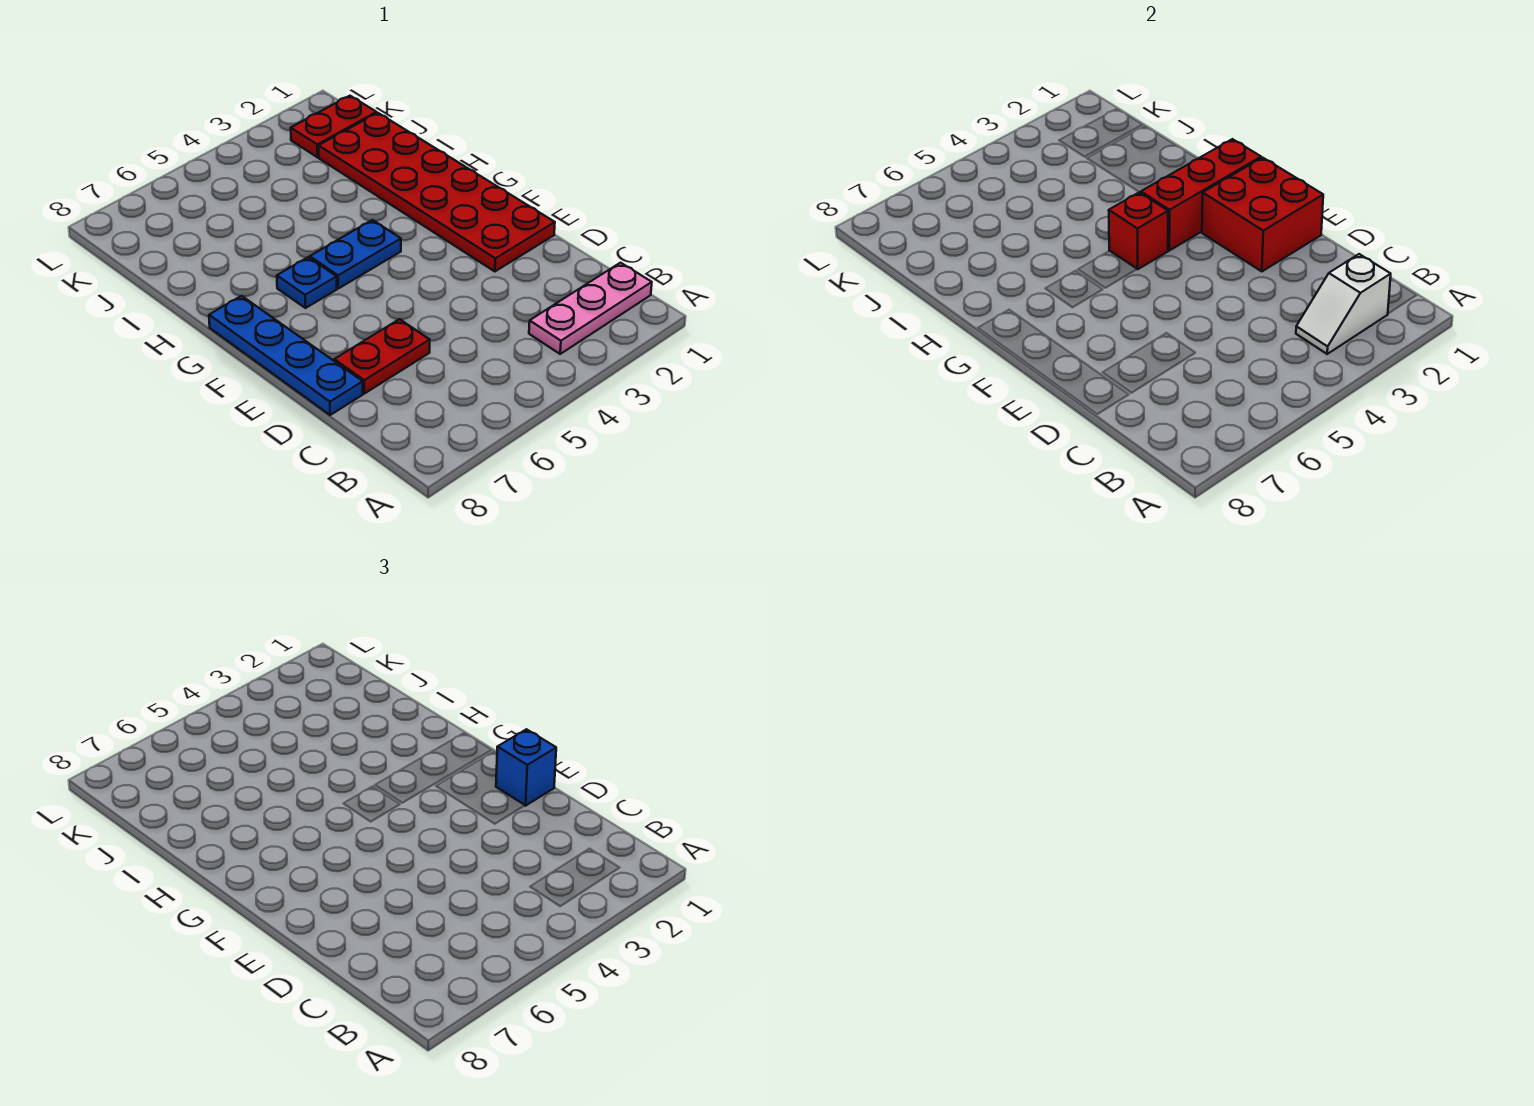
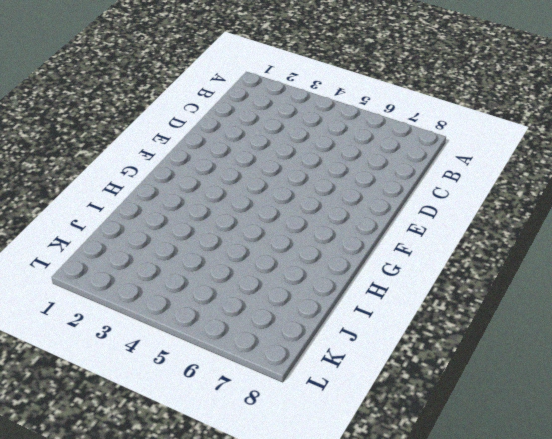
none -> pink plate B1:B3 level 1
none -> red plate D6:D7 level 1
none -> blue plate D8:G8 level 1

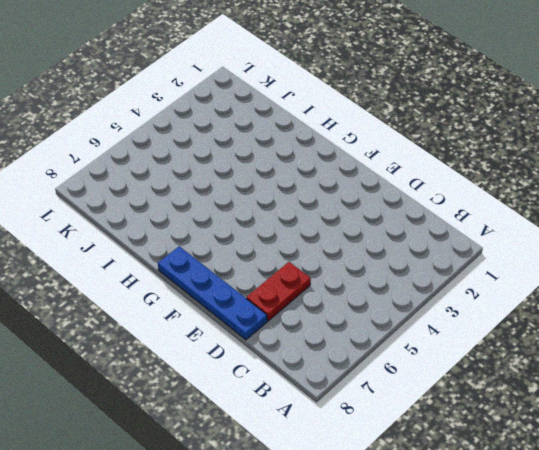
none -> pink plate B1:B3 level 1
none -> red plate E1:J2 level 1
none -> blue plate G4:G5 level 1

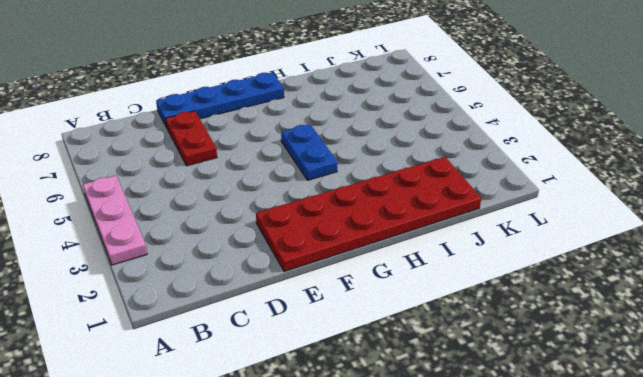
pink plate A3:A5 level 1 -> pink plate B1:B3 level 1
none -> blue plate G6 level 1
none -> red plate K1:K2 level 1
none -> white slope B2:B3 level 2 top 2

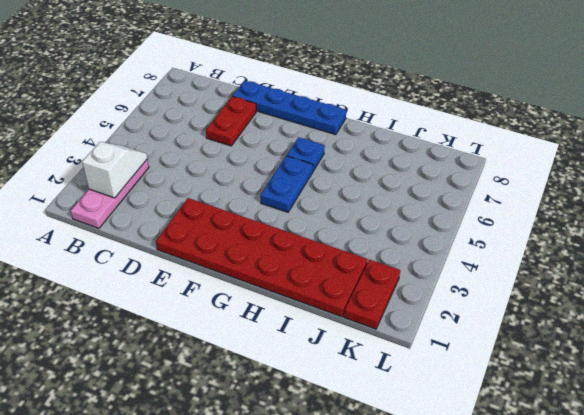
none -> red brick E1:F2 level 2
none -> red brick G1:G3 level 2
none -> red brick G4 level 2

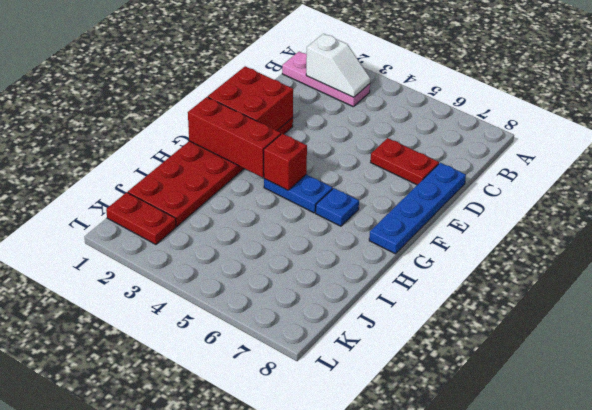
none -> blue brick E1 level 3

